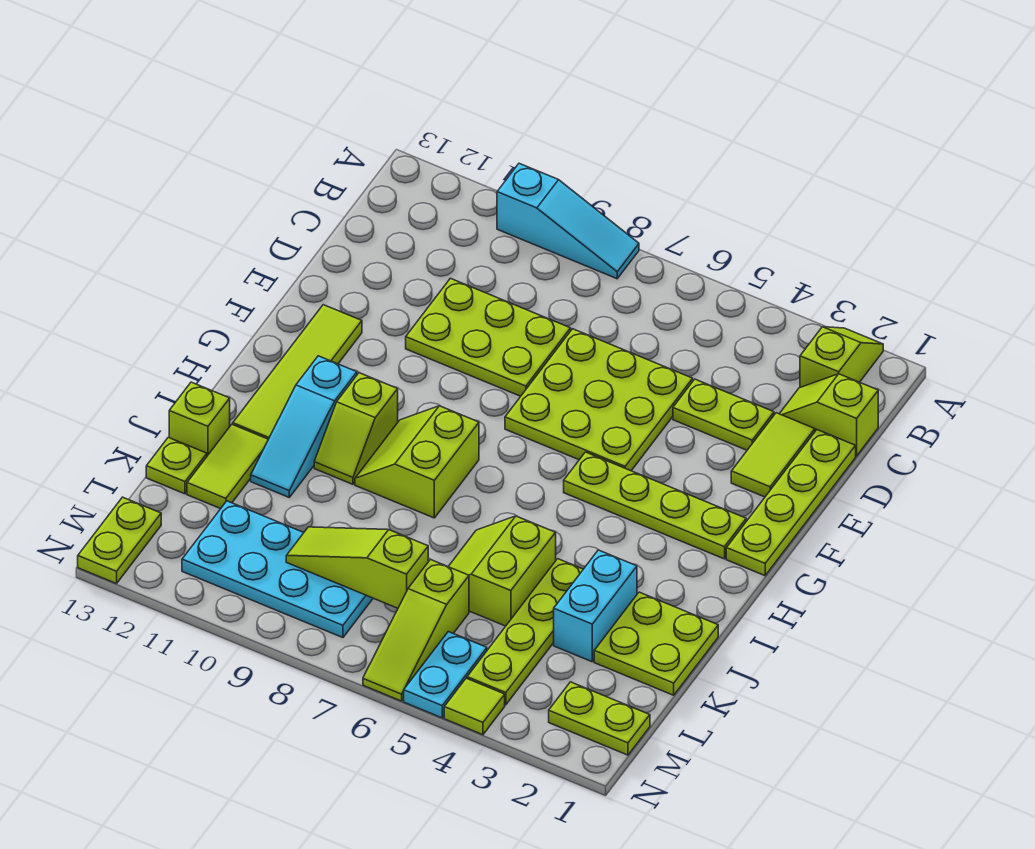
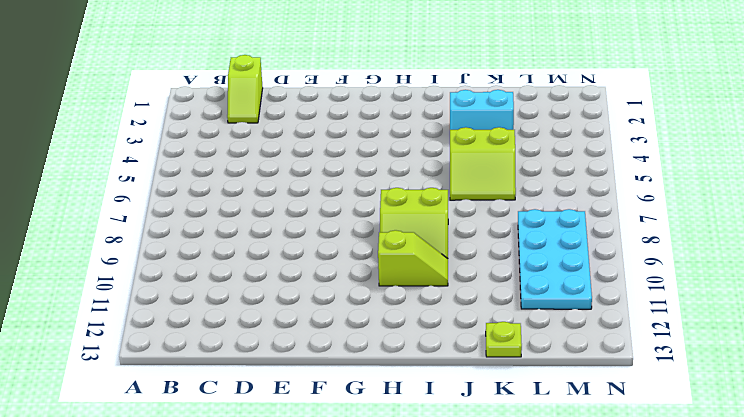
none -> lime slope A2:B2 level 1 top B
none -> cyan slope A8:A10 level 1 top 10
none -> lime plate D1:G1 level 1

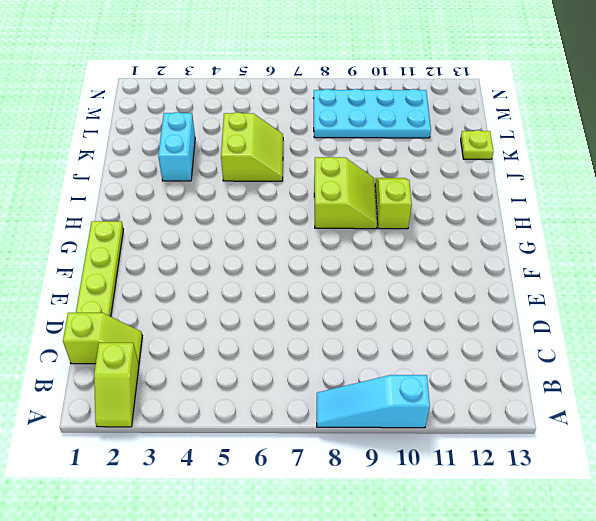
none -> lime tile D2:E2 level 1
none -> lime plate D3:D4 level 1
none -> lime plate D5:F7 level 1

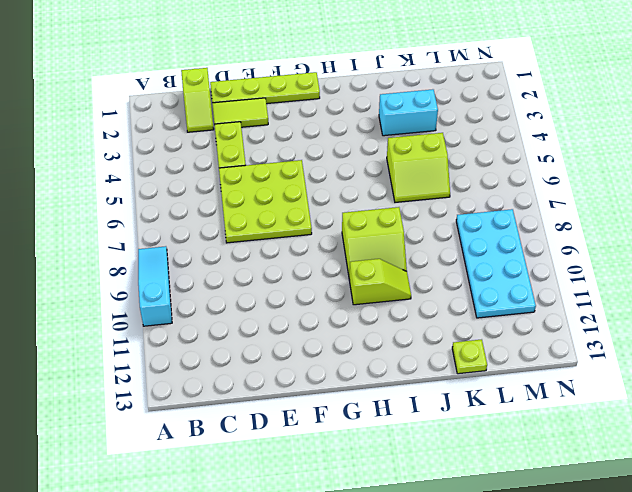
none -> lime slope A2:B2 level 1 top B
none -> lime plate D8:E10 level 1
none -> lime tile F12:I12 level 1

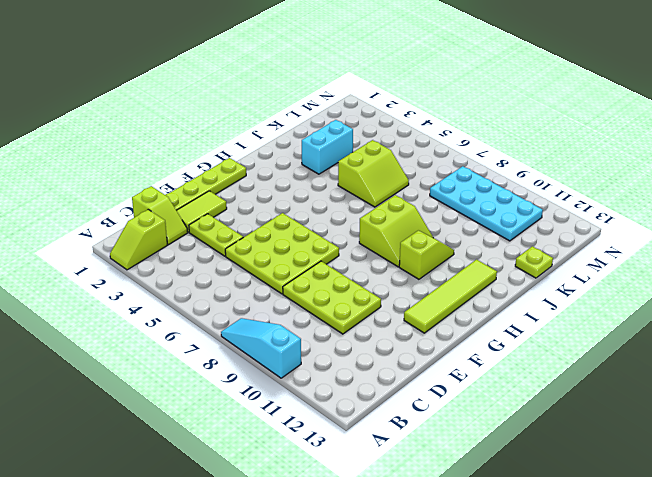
none -> lime plate G2:G5 level 1
none -> cyan slope H11:J11 level 1 top H
none -> lime plate J1:K2 level 1

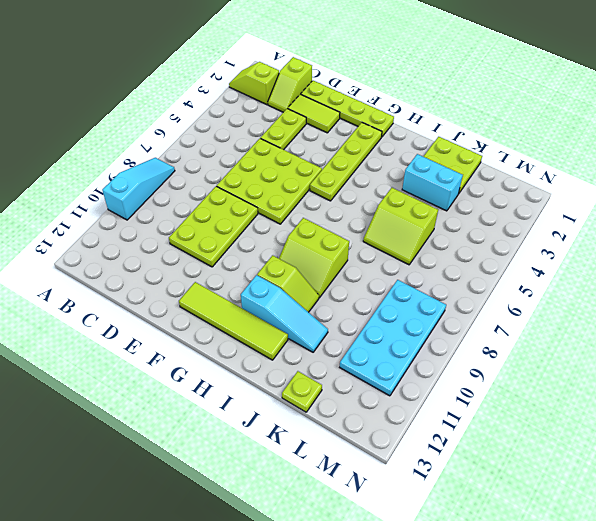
none -> lime plate J4:M4 level 1
none -> lime tile J12:K12 level 1
none -> lime brick J13 level 1

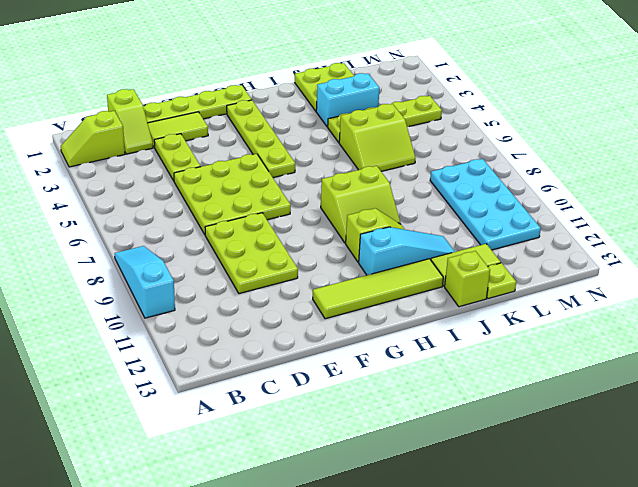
none -> lime slope L6:N6 level 1 top L
none -> lime plate M1:M2 level 1
none -> cyan plate M5:N5 level 1

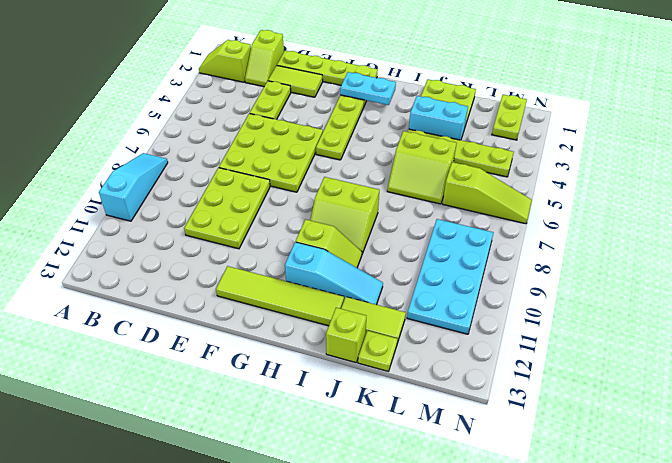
cyan plate G2:H2 level 2 -> cyan plate M5:N5 level 1
none -> lime plate M13:N13 level 1
none -> lime tile N4 level 1
none -> lime slope L7:L9 level 2 top 7

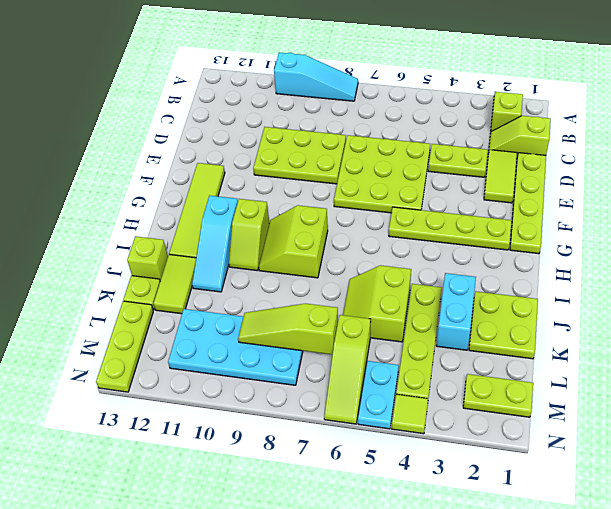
lime plate L13:N13 level 1 -> lime plate M13:N13 level 1

